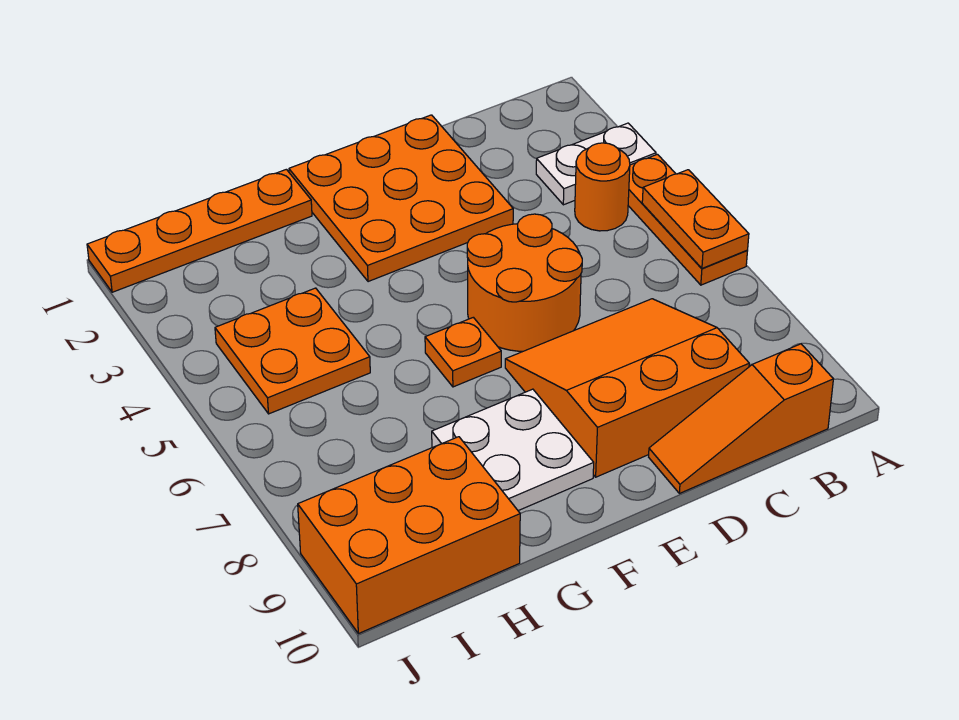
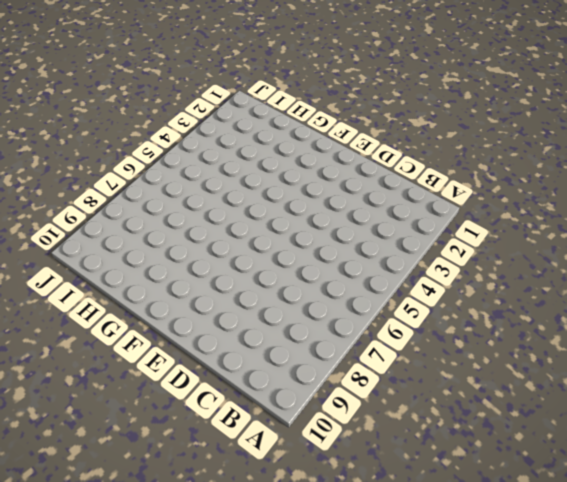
none -> white plate A3:B3 level 1
none -> orange plate A4:A6 level 1
none -> orange round brick B4 level 1

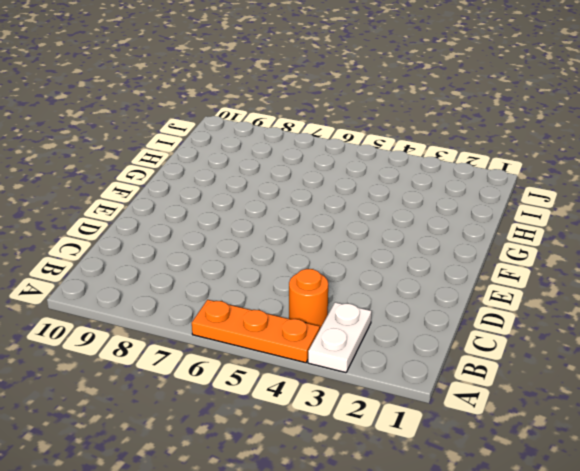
none -> orange slope B10:D10 level 1 top B
none -> orange slope C7:E9 level 1 top 9
none -> orange plate D1:F3 level 1

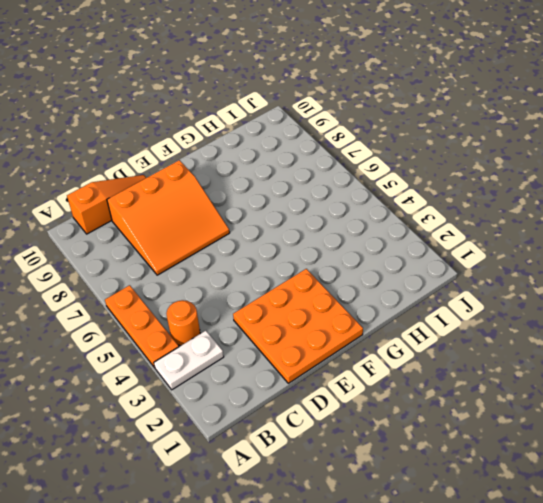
none -> orange round brick D5:E6 level 1
none -> orange plate F6 level 1
none -> white plate F8:G9 level 1

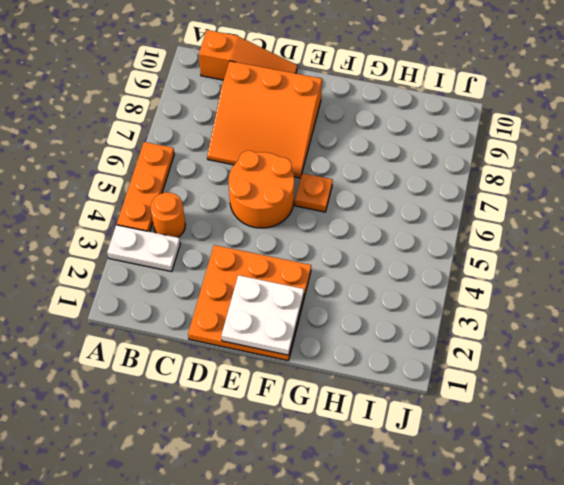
white plate E1:F2 level 2 -> white plate F8:G9 level 1
none -> orange plate G1:J1 level 1
none -> orange plate H4:I5 level 1
none -> orange brick H9:J10 level 1

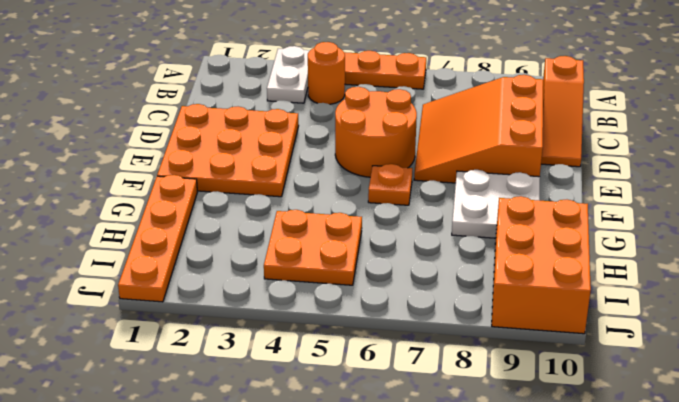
none -> orange plate A5:A6 level 2

